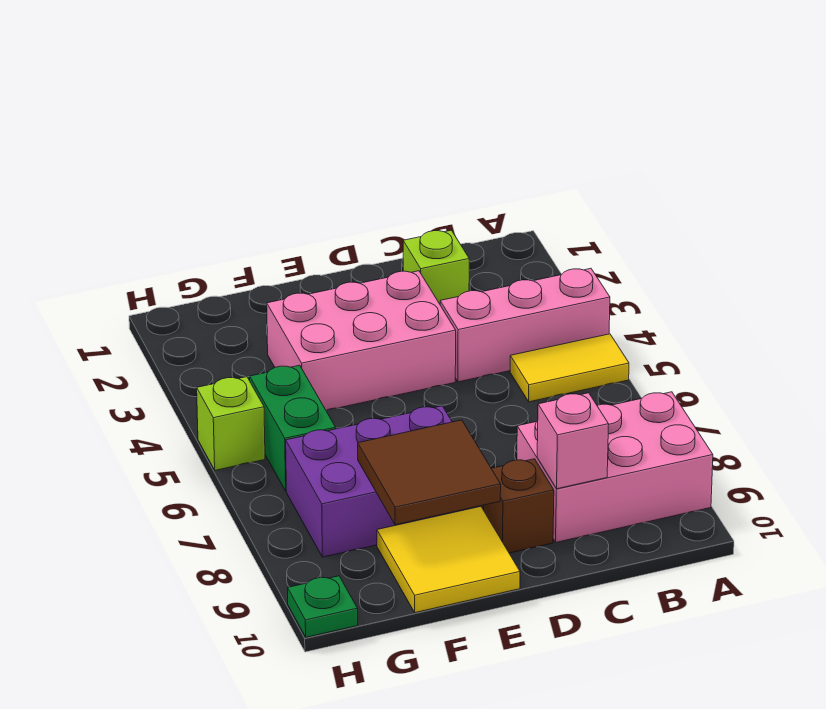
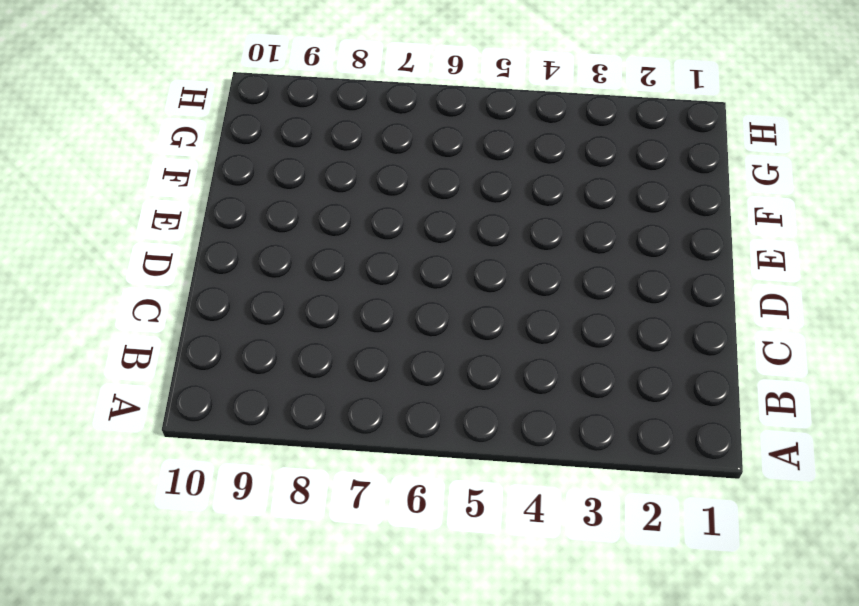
none -> pink brick A4:C4 level 1
none -> yellow tile A5:B5 level 1
none -> pink brick A8:C9 level 1

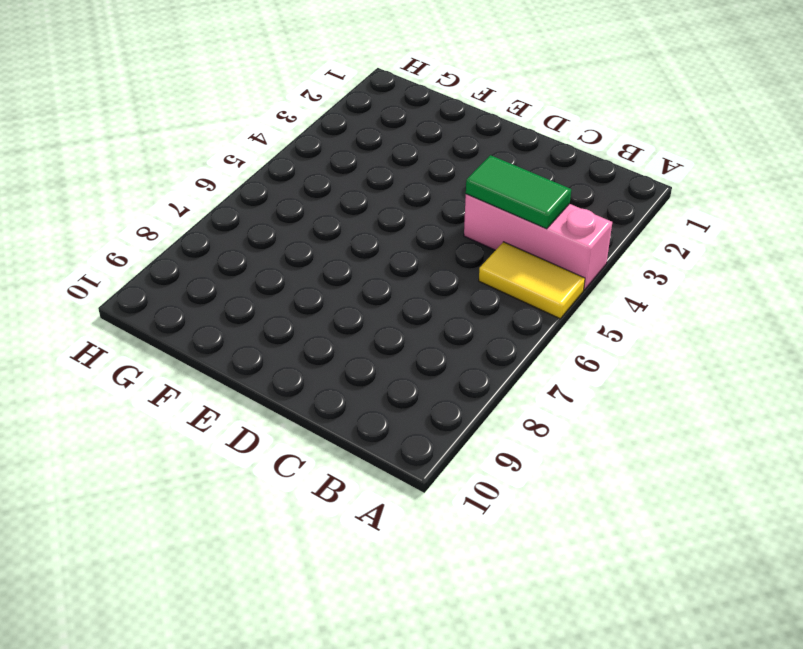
green tile B4:C4 level 2 -> none
none -> pink brick A8:C9 level 1
none -> lime brick C2 level 1
none -> pink brick D3:F4 level 1

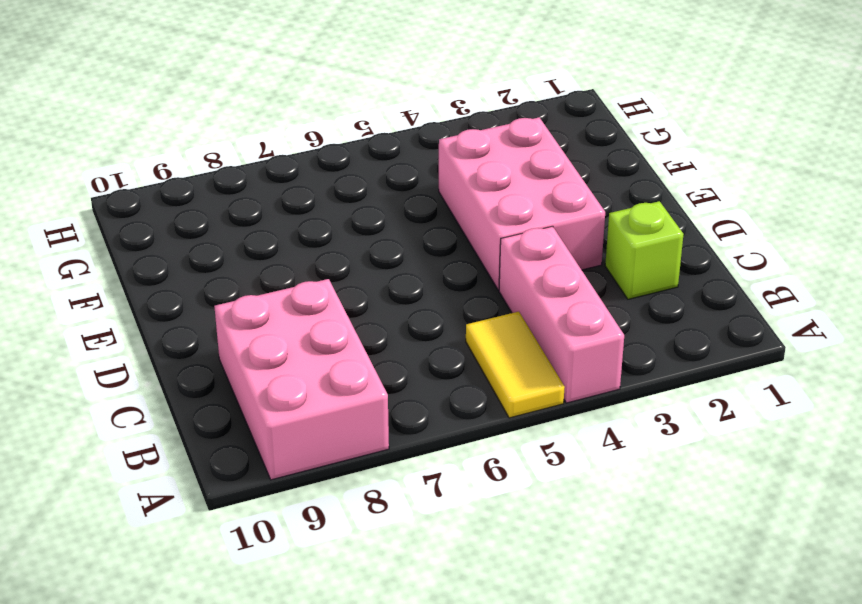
none -> brown brick D9 level 1
none -> purple brick E7:G8 level 1
none -> yellow tile E9:F10 level 1

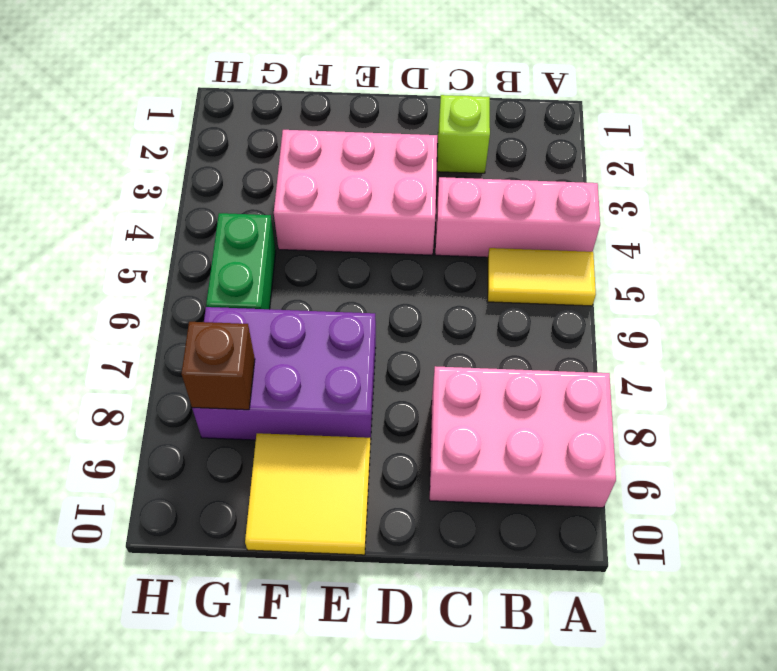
brown brick G8 level 2 -> brown brick D9 level 1
none -> lime brick H5 level 1
none -> green plate H10 level 1
none -> pink brick C9 level 2

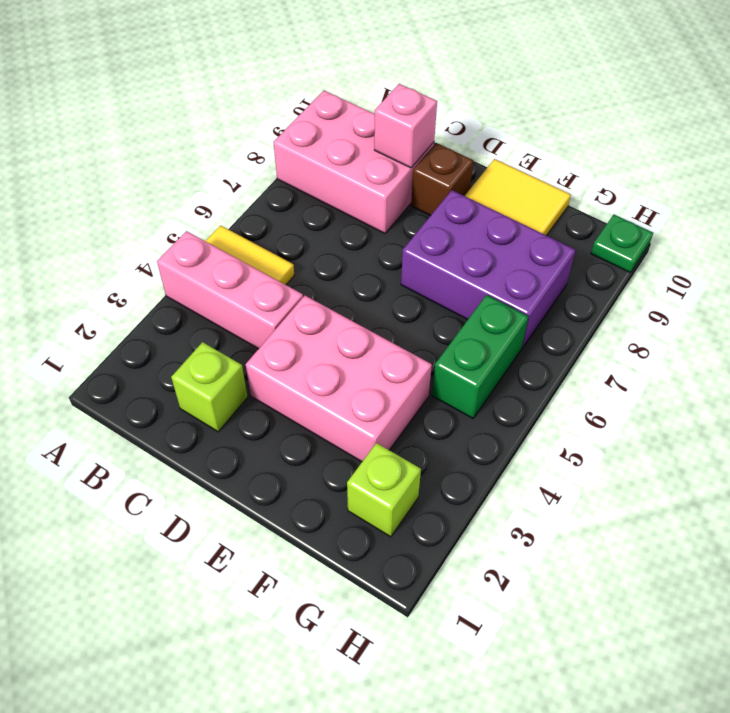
lime brick G2 level 1 -> lime brick H5 level 1
none -> brown tile E8:F9 level 2

